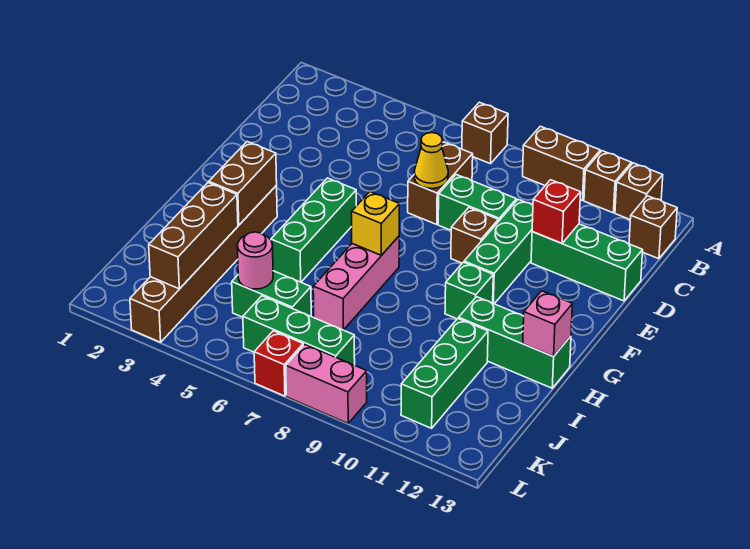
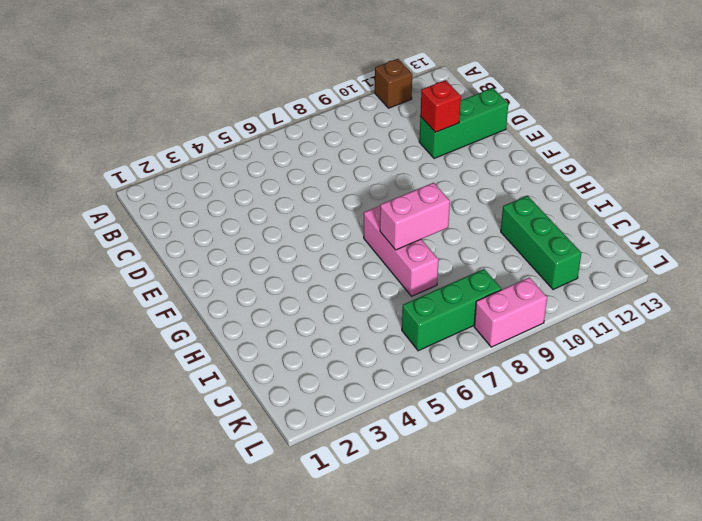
pink brick H7:H8 level 2 -> none
none -> brown brick A7 level 1
none -> brown brick A9:A10 level 1
none -> brown brick A12 level 1

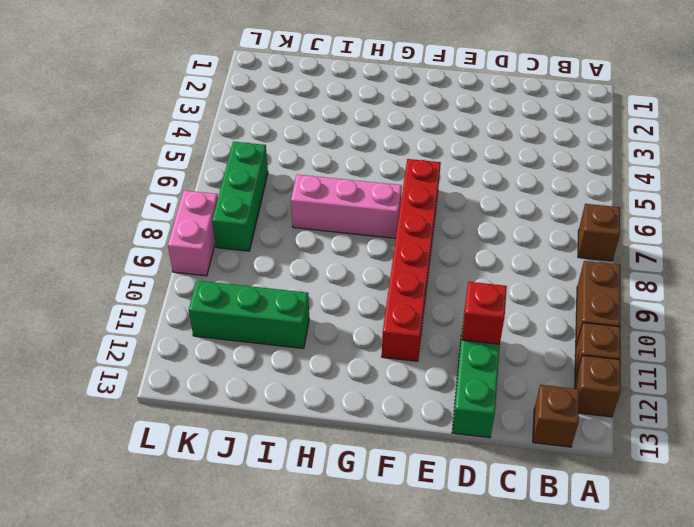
red brick F6:F11 level 1 -> green brick D10:F10 level 1
none -> brown brick C7:D7 level 1
none -> green brick D8:D9 level 1
none -> brown brick E9 level 1

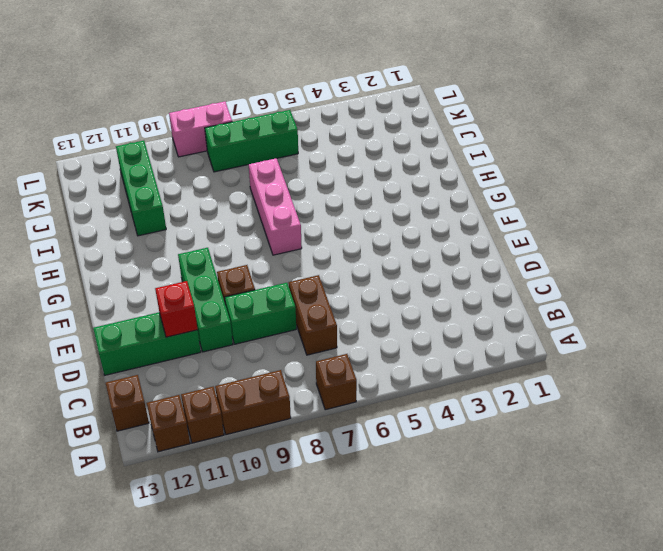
none -> green brick F5:H5 level 1
none -> brown brick G3:L3 level 1
none -> green brick G10 level 1

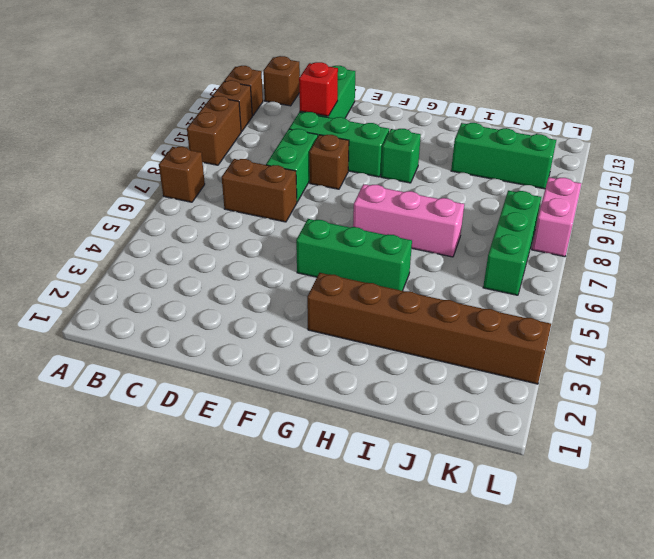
none -> green brick H11:H13 level 1
none -> green brick J5:J6 level 1
none -> red brick L7 level 1

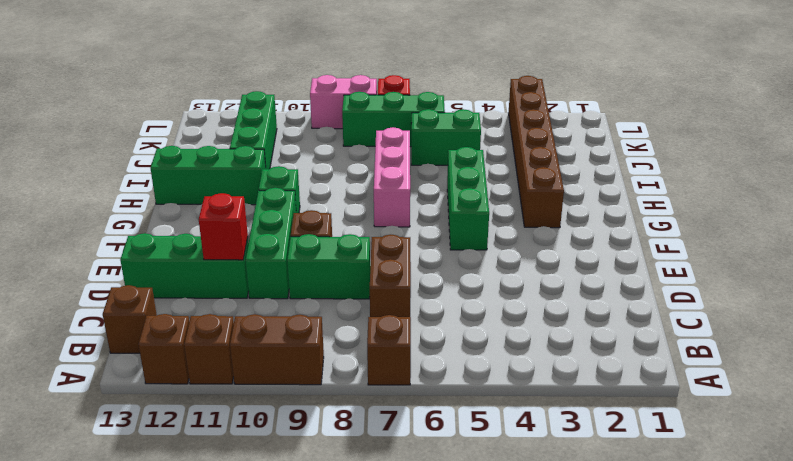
none -> yellow cone D7 level 2
none -> brown brick G3:H3 level 2
none -> yellow brick G7 level 2

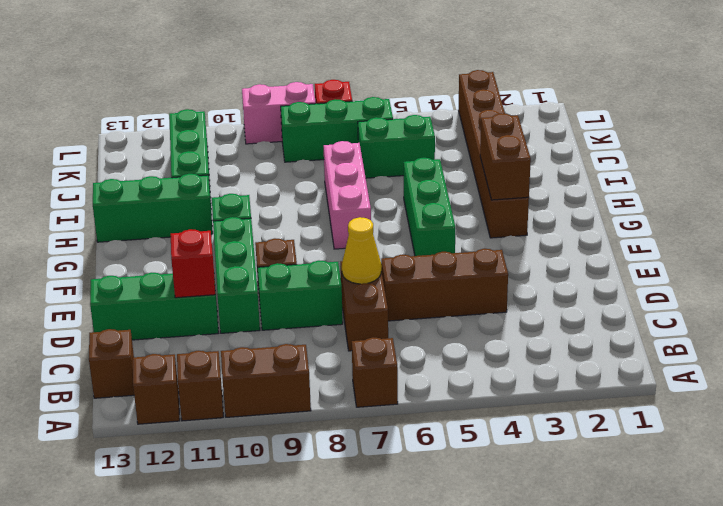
brown brick D4:D6 level 1 -> brown brick I3:K3 level 2
none -> yellow brick G7 level 2
none -> pink brick H13 level 2
none -> pink round brick J5 level 2

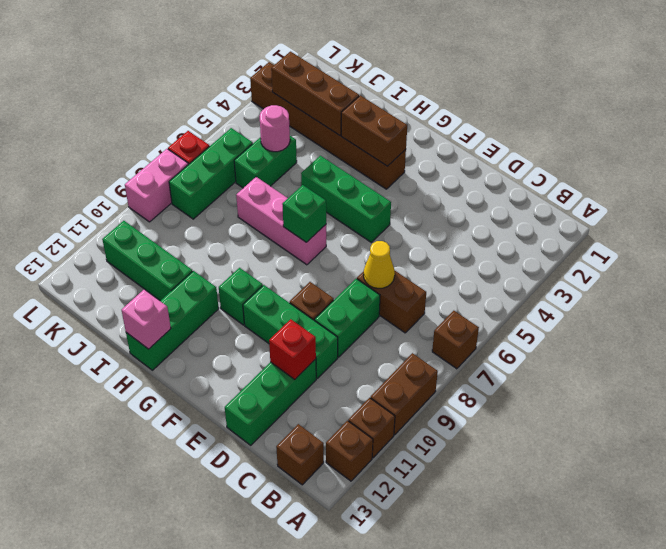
green brick G7 level 2 -> yellow brick G7 level 2

